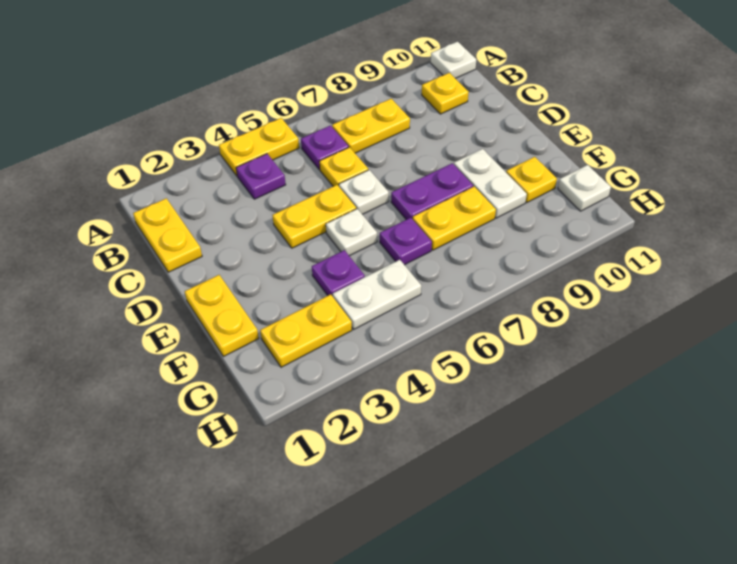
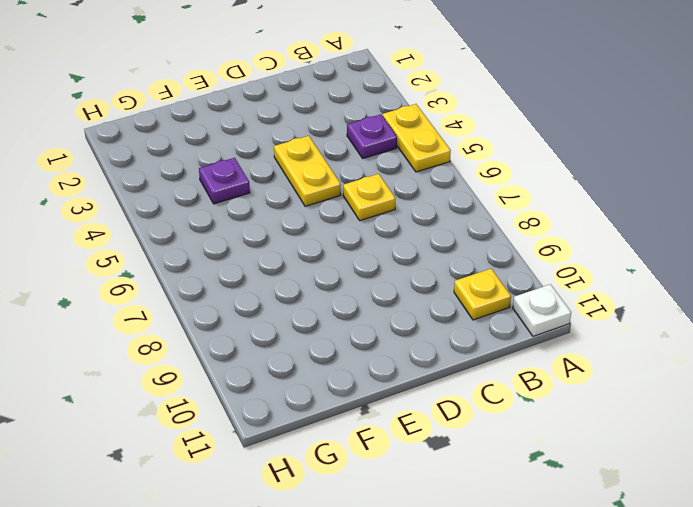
none -> yellow plate B1:C1 level 1
none -> purple plate B6 level 1
none -> yellow plate B7:B8 level 1

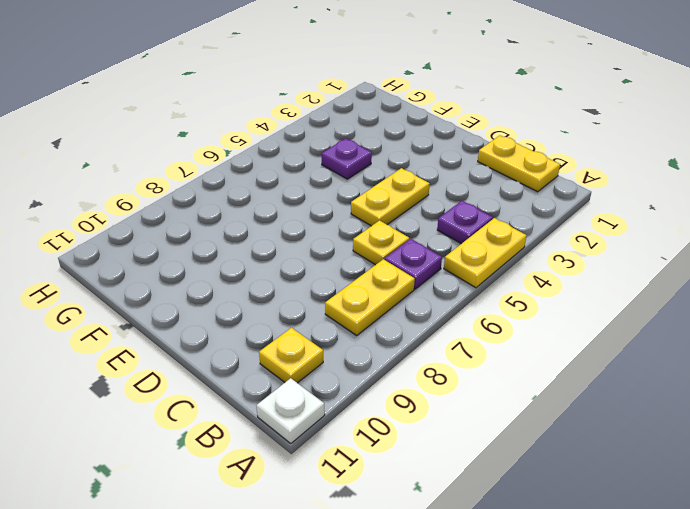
none -> white plate D6 level 1
none -> yellow plate E1:F1 level 1
none -> white plate E5 level 1

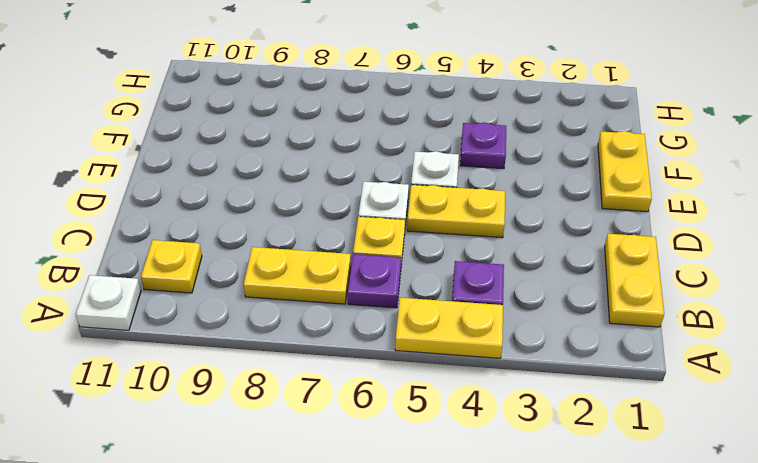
none -> purple plate E7:E8 level 1
none -> white plate E9:F9 level 1
none -> purple plate F6 level 1

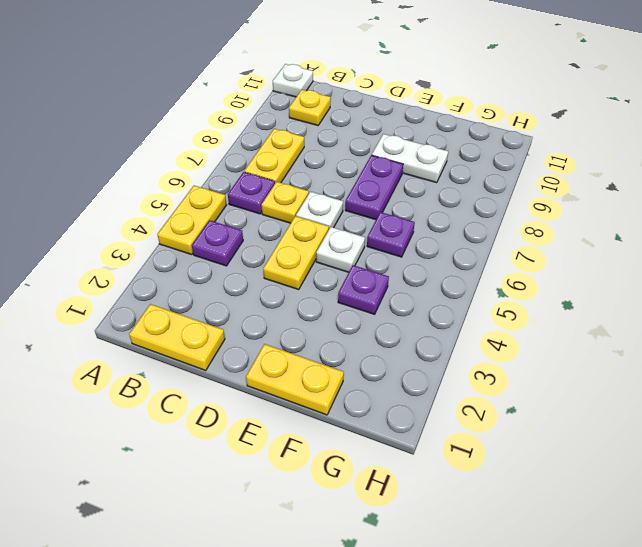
none -> yellow plate F7:F8 level 1
none -> yellow plate F10 level 1
none -> yellow plate G2:G3 level 1

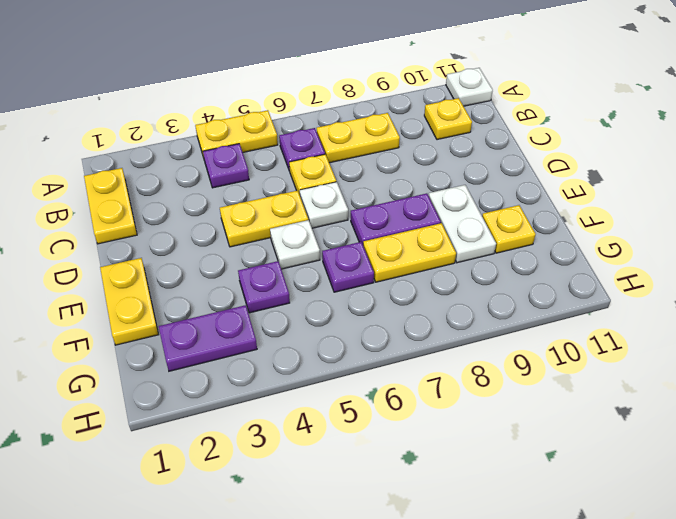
purple plate G2:G3 level 1 -> yellow plate G2:G3 level 1
none -> white plate G4:G5 level 1
none -> white plate G11 level 1

